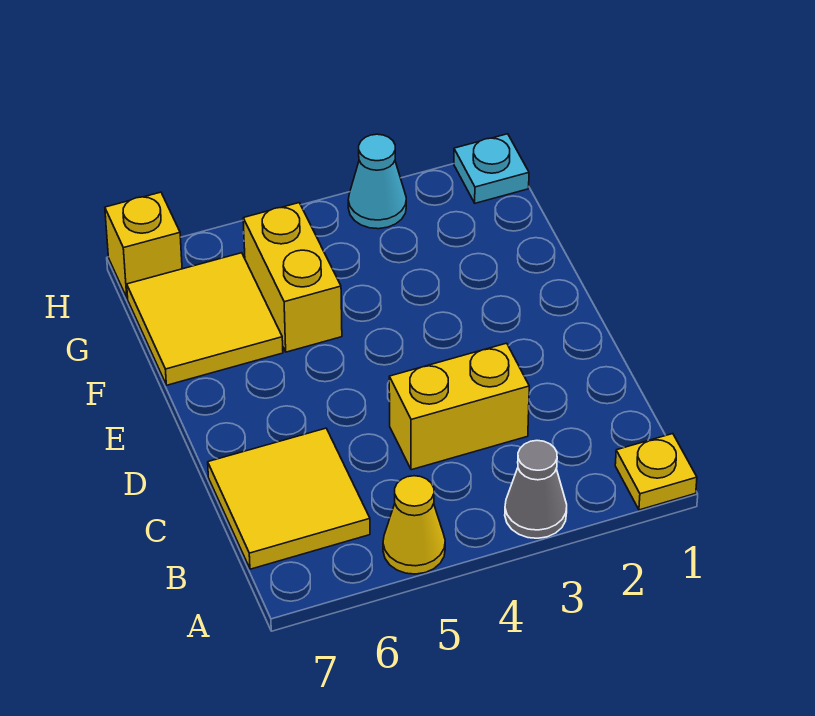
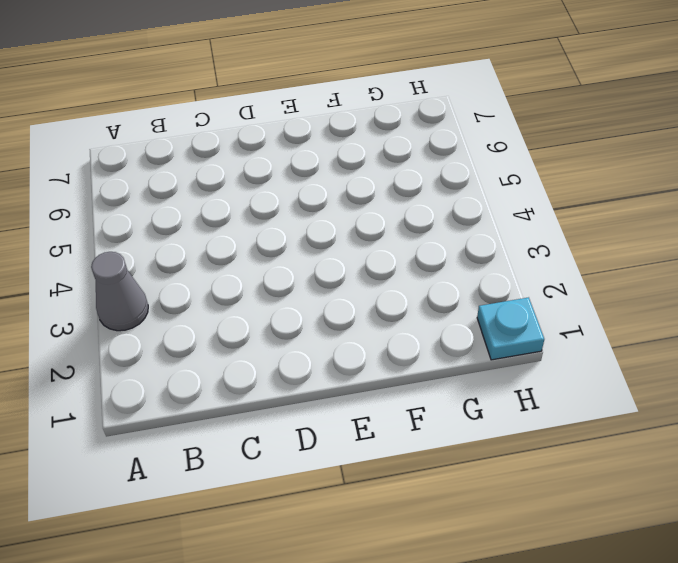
none -> yellow plate A1 level 1
none -> yellow cone A5 level 1

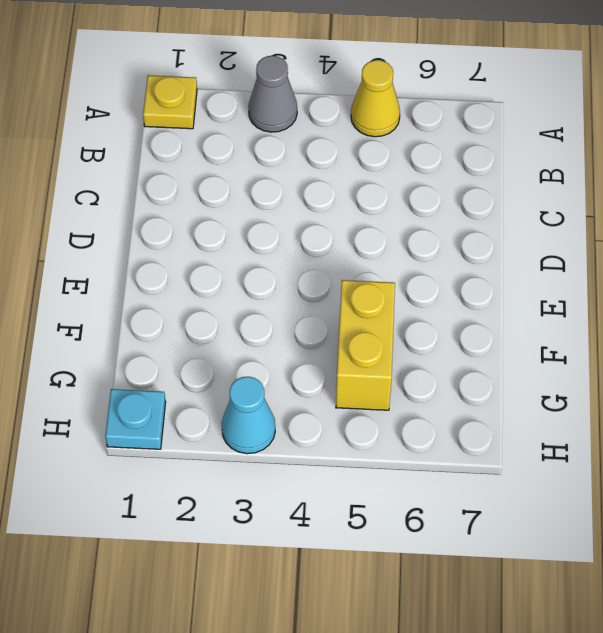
none -> yellow tile B6:C7 level 1
none -> yellow brick C3:C4 level 1

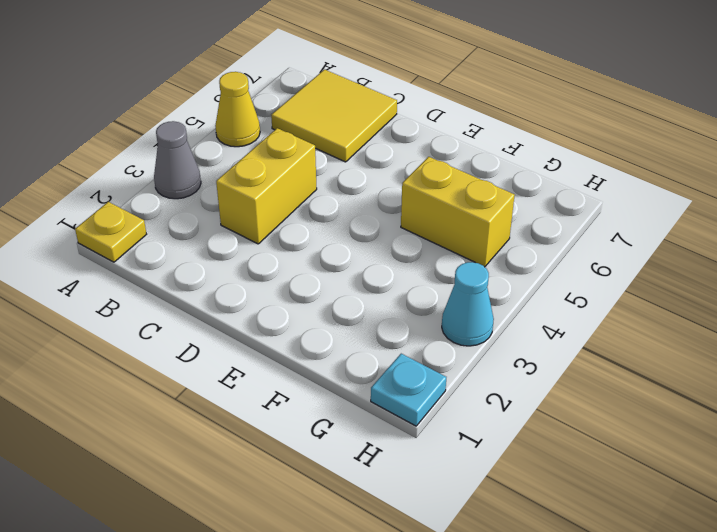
none -> yellow tile F6:G7 level 1
none -> yellow brick H7 level 1

